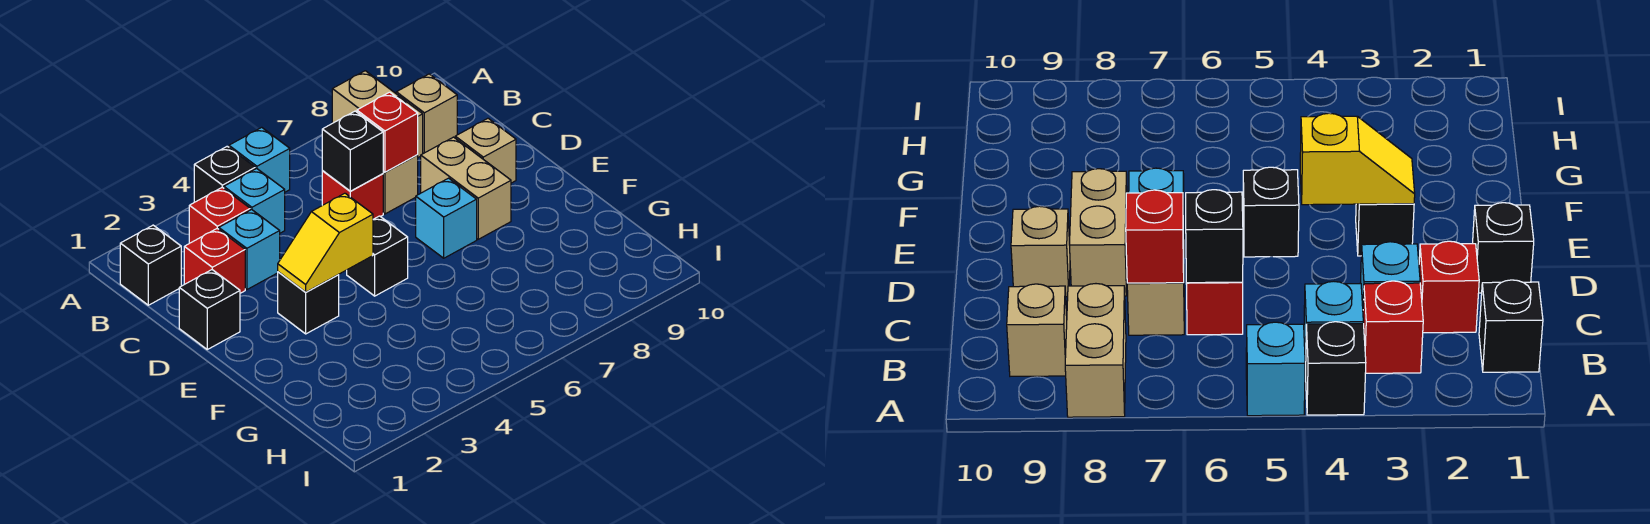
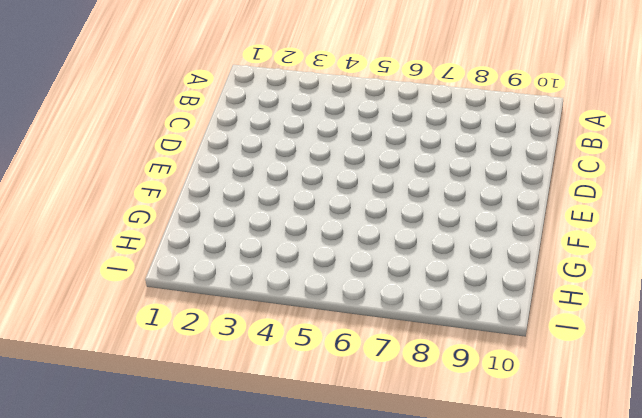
none -> black brick A4 level 1
none -> cyan brick A5 level 1
none -> tan brick A8:B8 level 1

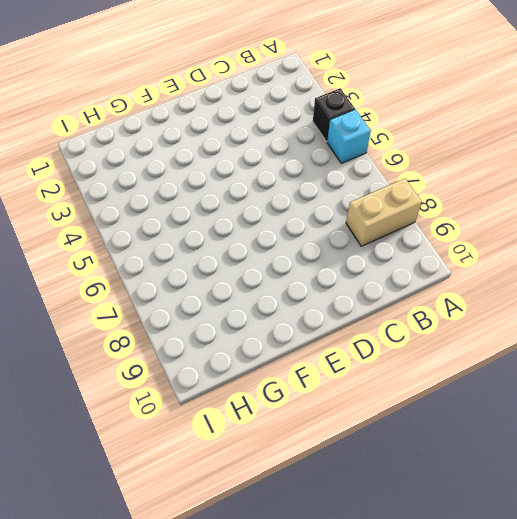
none -> black brick B1 level 1
none -> red brick B3 level 1
none -> cyan brick B4 level 1

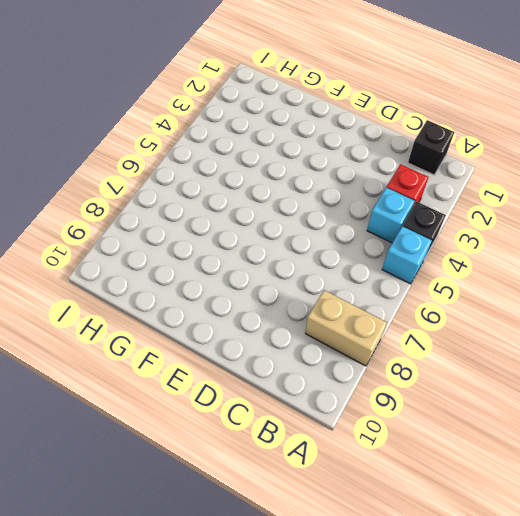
none -> tan brick B9 level 1
none -> red brick C2 level 1
none -> cyan brick C3 level 1

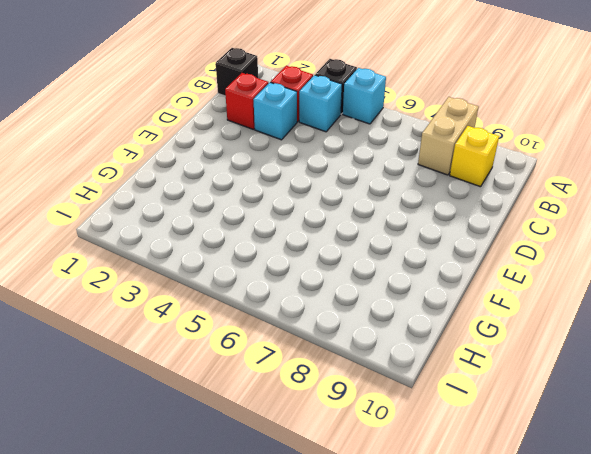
yellow brick B9 level 1 -> tan brick B9 level 1
none -> red brick C6 level 1
none -> tan brick C7 level 1
none -> black brick D1 level 1

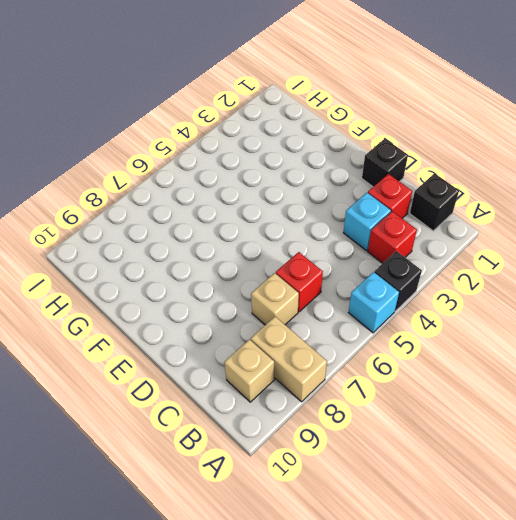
none -> cyan brick B4 level 1
none -> tan brick D8:E8 level 1
none -> tan brick D9 level 1

